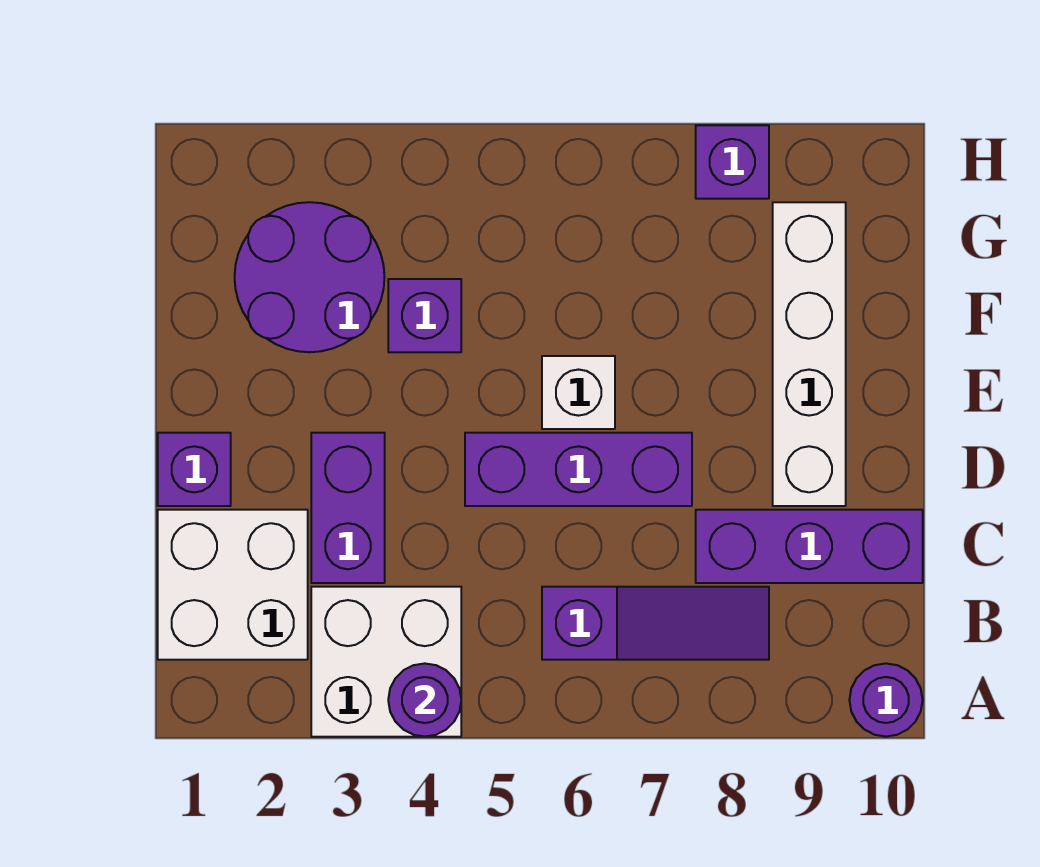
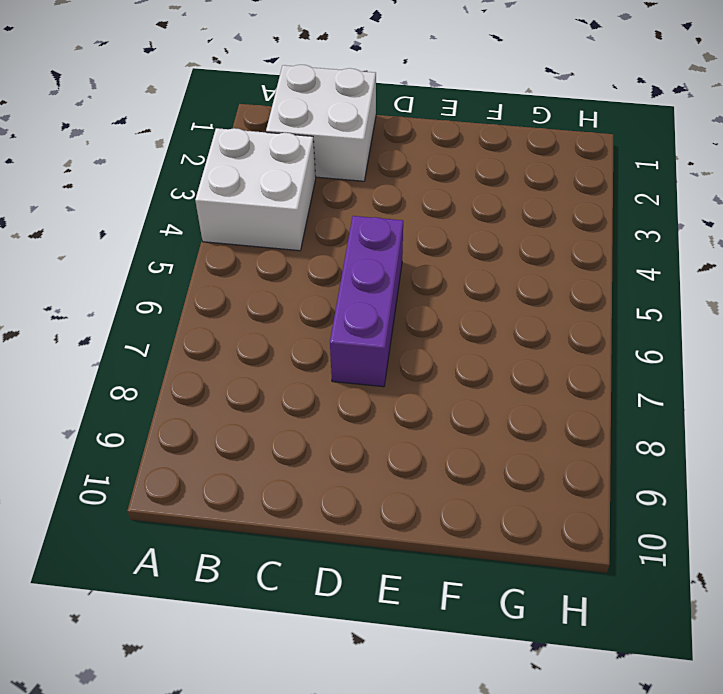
none -> purple round brick A10 level 1
none -> purple slope B6:B8 level 1 top 6
none -> purple brick C3:D3 level 1

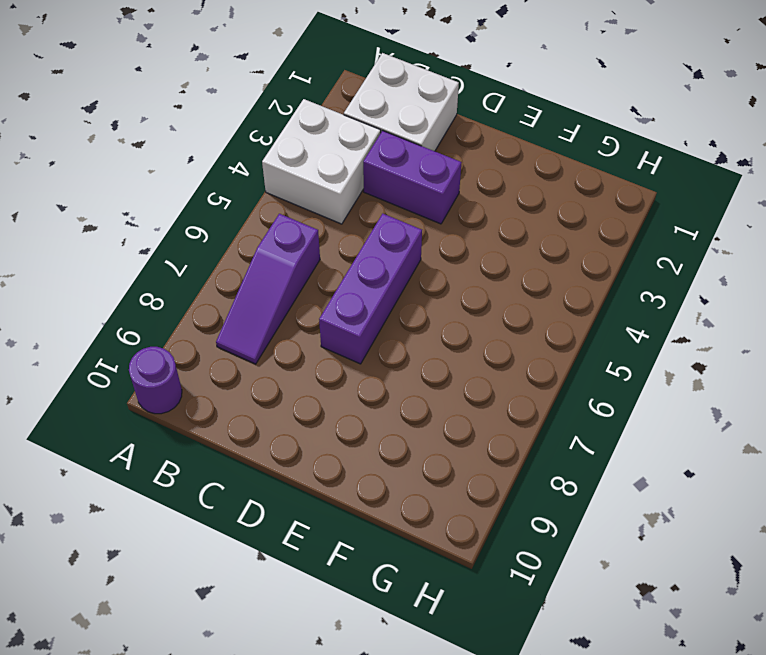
none -> purple brick C8:C10 level 1
none -> purple brick D1 level 1
none -> white brick D9:G9 level 1

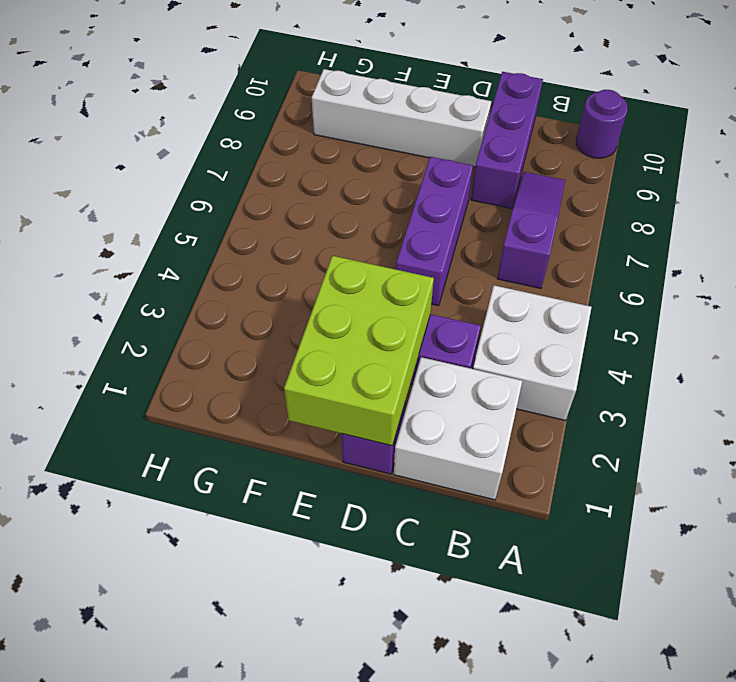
lime brick D1:E3 level 2 -> none
none -> white brick E6 level 1
none -> purple round brick F2:G3 level 1
none -> purple brick F4 level 1

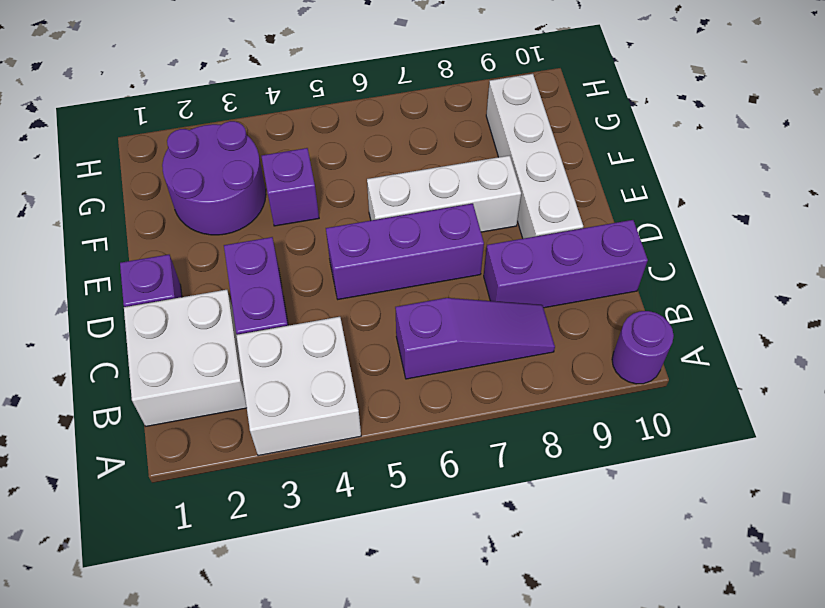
white brick E6:E8 level 1 -> white brick E6 level 1
none -> purple brick H8 level 1
none -> purple round brick A4 level 2

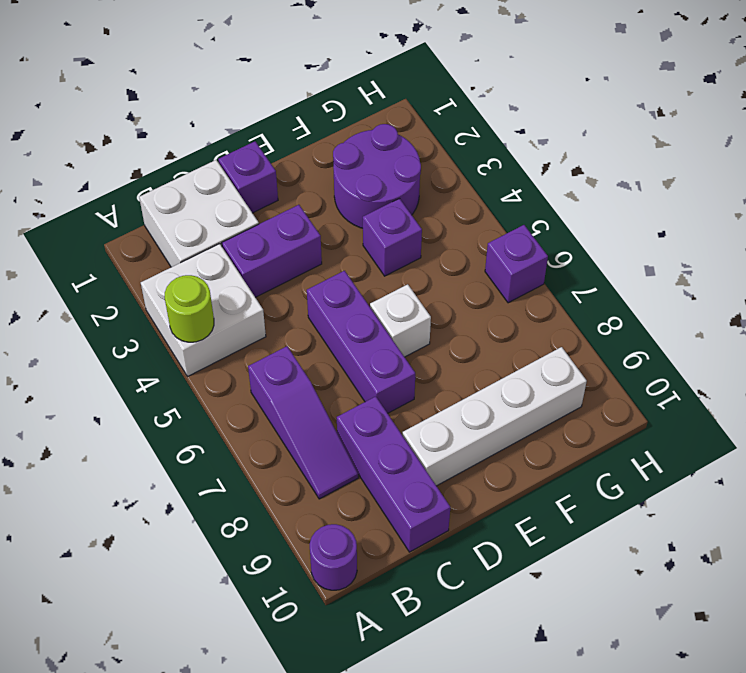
lime round brick A4 level 2 -> purple round brick A4 level 2
purple brick H6 level 1 -> purple brick H8 level 1

